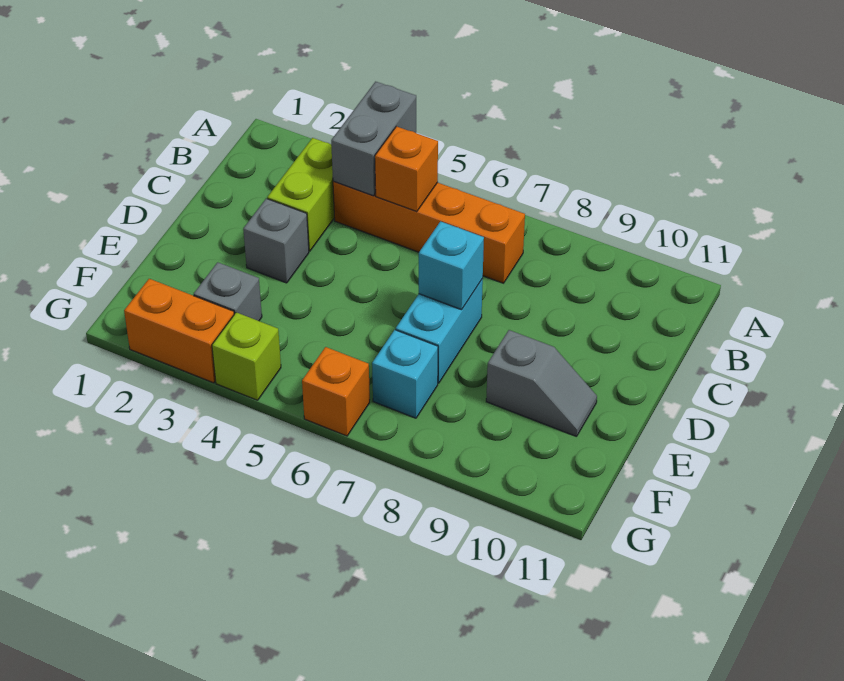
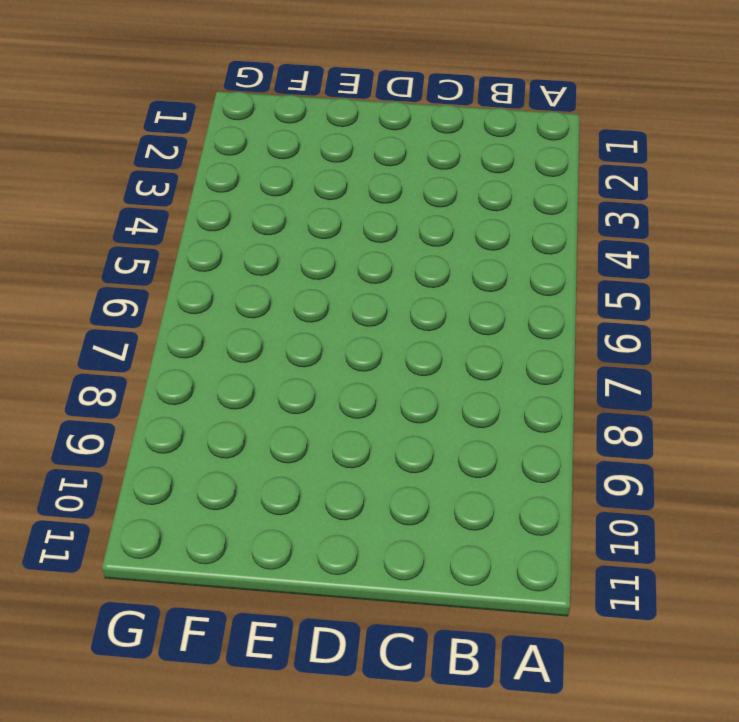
none -> lime brick B3:C3 level 1
none -> orange brick B4:B7 level 1
none -> grey brick D3 level 1

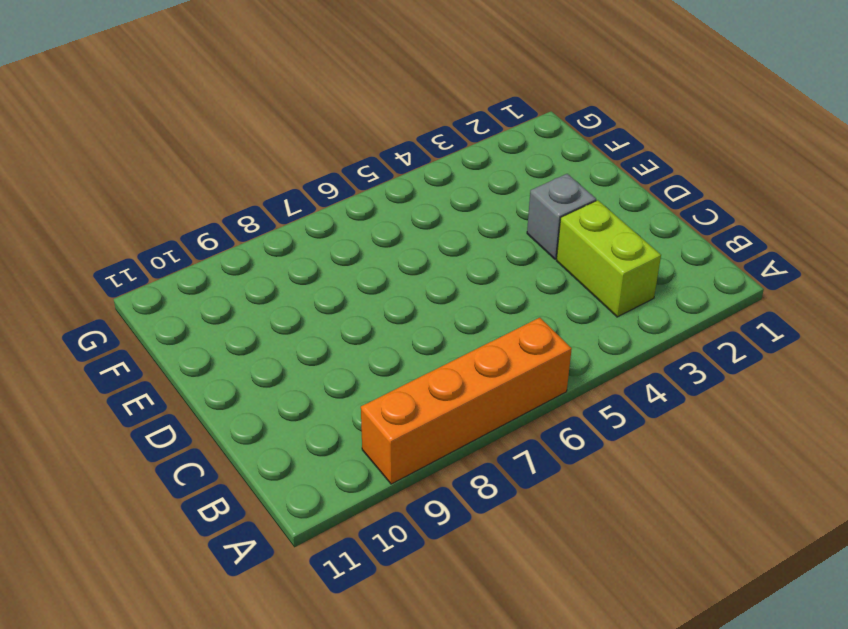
orange brick A6:A9 level 1 -> orange brick B4:B7 level 1
none -> cyan brick D7:E7 level 1
none -> grey slope E9:E10 level 1 top 9
none -> grey brick F3 level 1

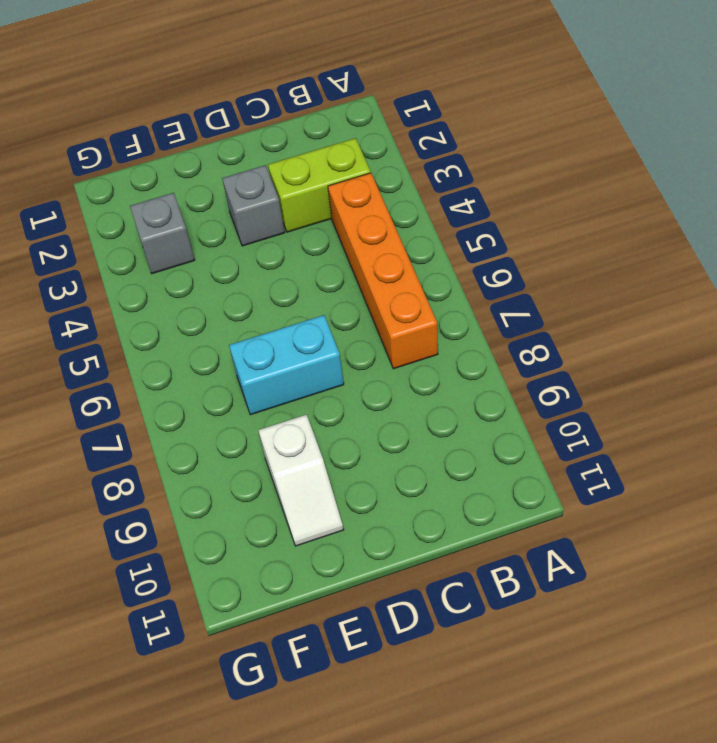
white slope E9:E10 level 1 top 9 -> grey slope E9:E10 level 1 top 9
none -> cyan brick F7 level 1
none -> orange brick G2:G3 level 1
none -> lime brick G4 level 1

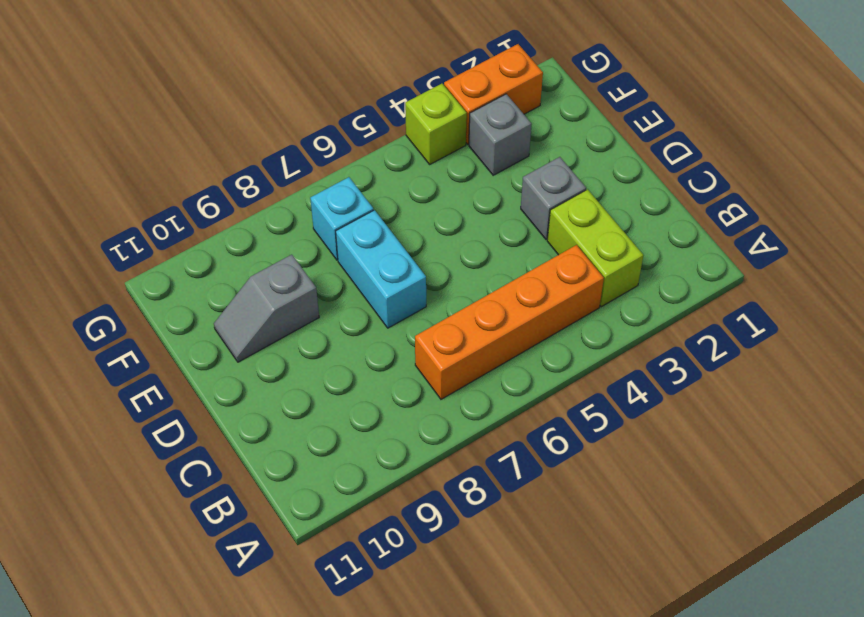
none -> orange brick G6 level 1
none -> grey brick A4:B4 level 2
none -> orange brick B5 level 2

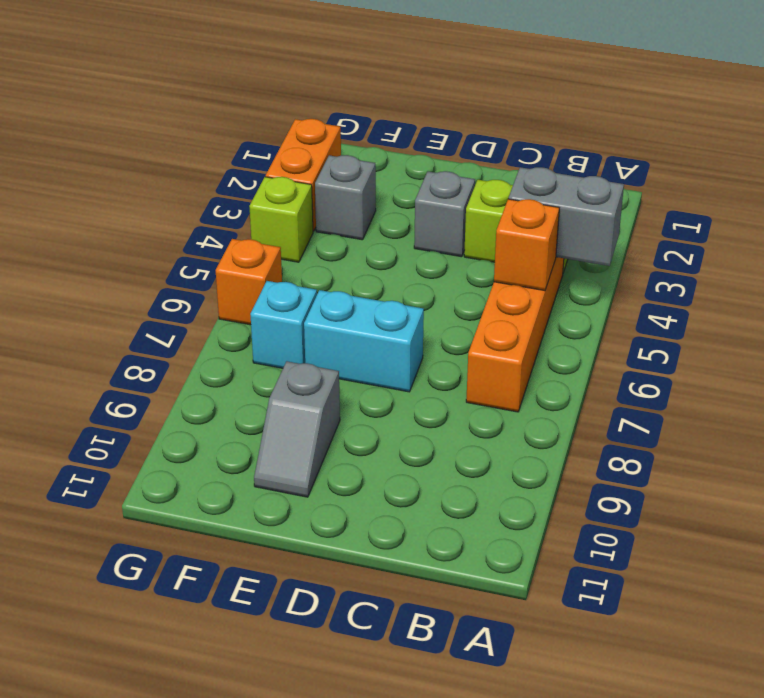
none -> cyan brick D7 level 2

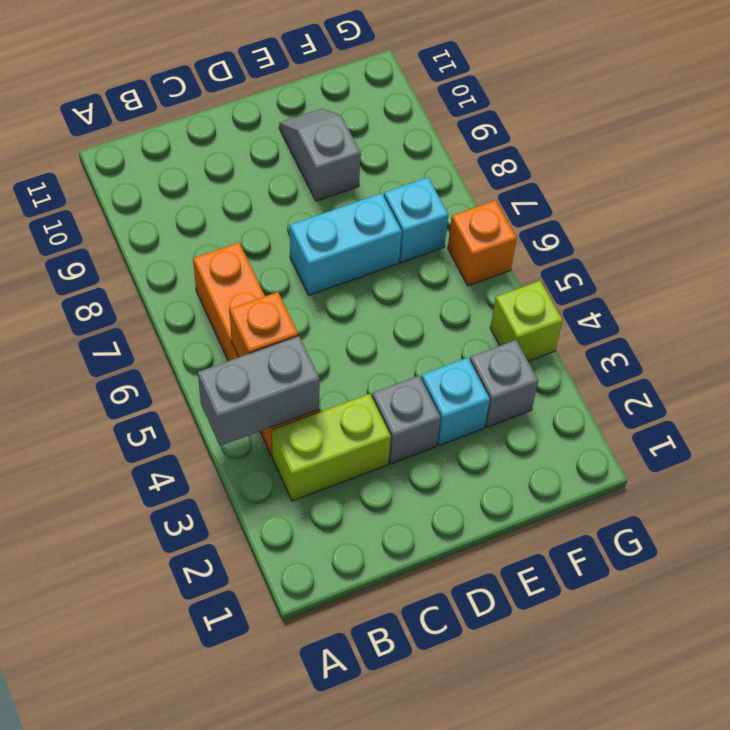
cyan brick E3 level 1 -> cyan brick D7 level 2
none -> orange brick G2:G3 level 1

